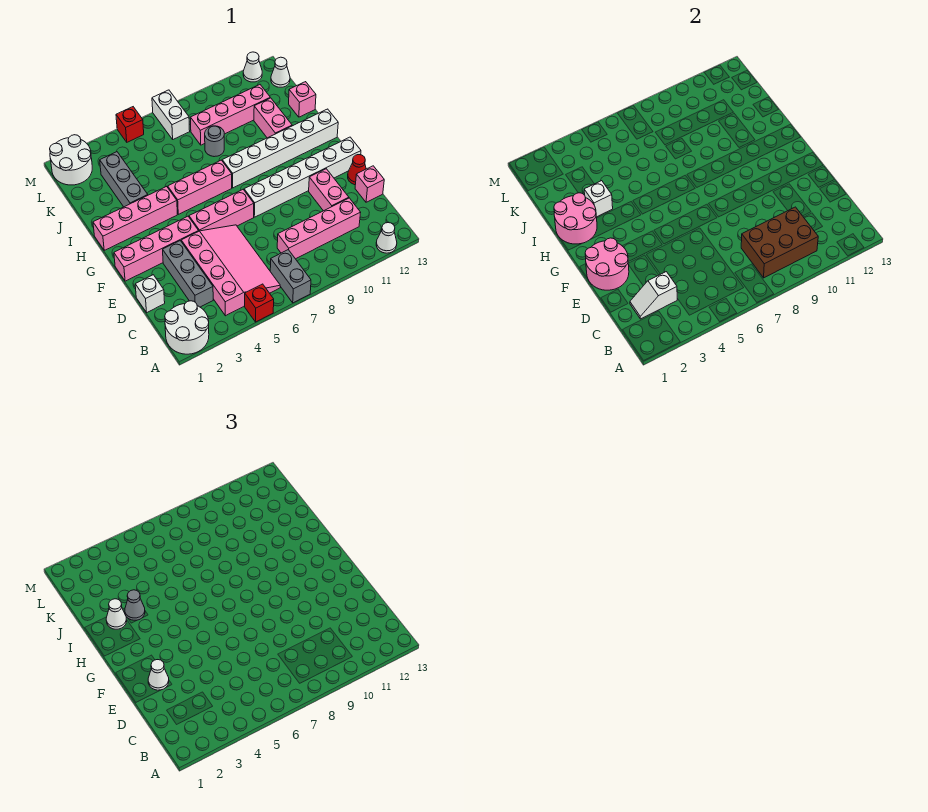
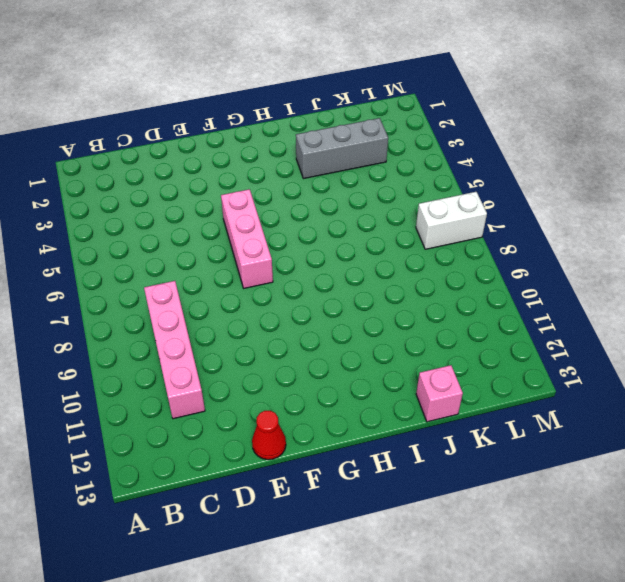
none -> white round brick A1:B2 level 1
none -> red brick A5 level 1
none -> grey brick A7:B7 level 1
none -> white cone A12 level 1

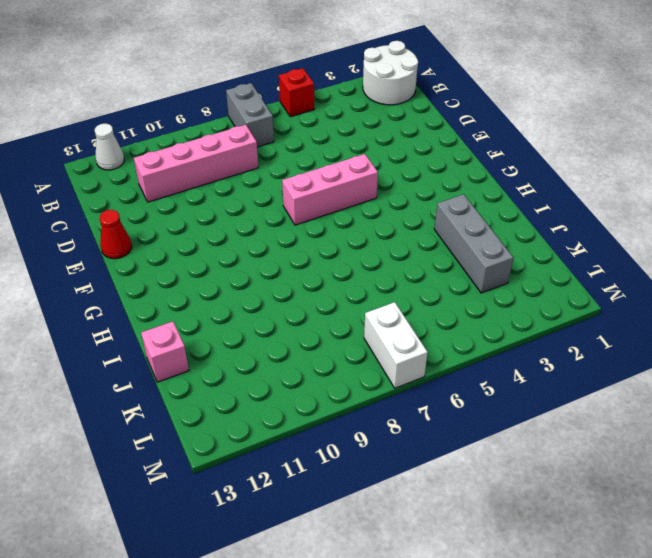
none -> pink slope B4:E6 level 1 top 4
none -> grey brick C3:E3 level 1
none -> white brick D1 level 1
none -> pink brick D11:E11 level 1

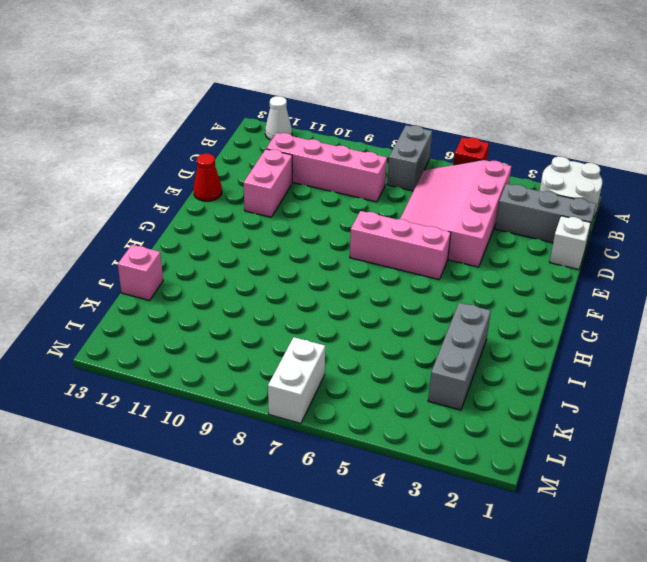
grey brick C1:C3 level 1 -> grey brick C3:E3 level 1
none -> pink brick D13 level 1
none -> pink brick F1:F4 level 1
none -> white brick F8:F13 level 1
none -> pink brick H1:H4 level 1

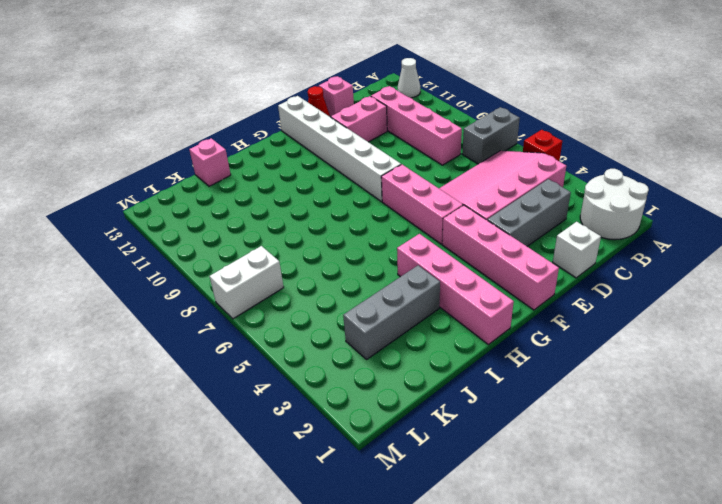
none -> pink brick H5:H7 level 1
none -> white brick H8:H13 level 1
none -> pink brick I11:J11 level 1
none -> grey round brick J8 level 1

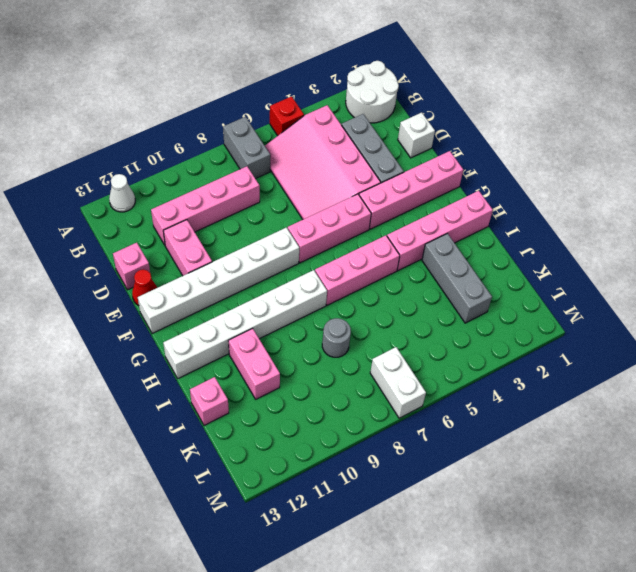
none -> pink brick K8:K11 level 1
none -> white round brick L1:M2 level 1
none -> white cone L13 level 1
none -> red brick M5 level 1

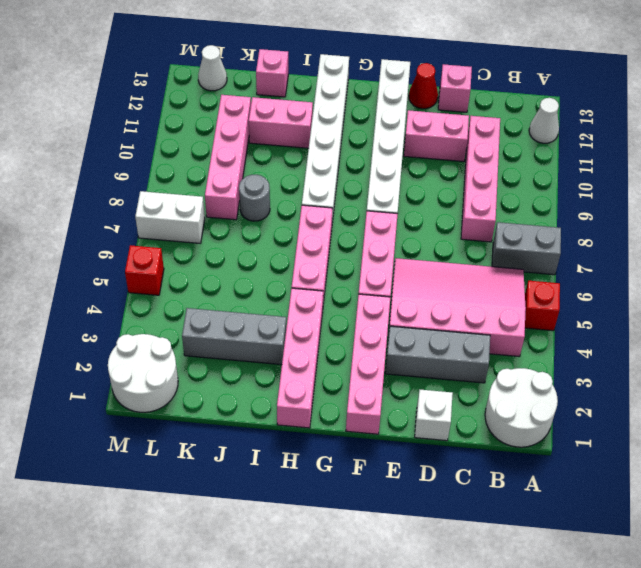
none -> white cone M12 level 1
none -> brown brick B8:C10 level 2
none -> white slope C2:C3 level 2 top 3
none -> pink round brick E1:F2 level 2

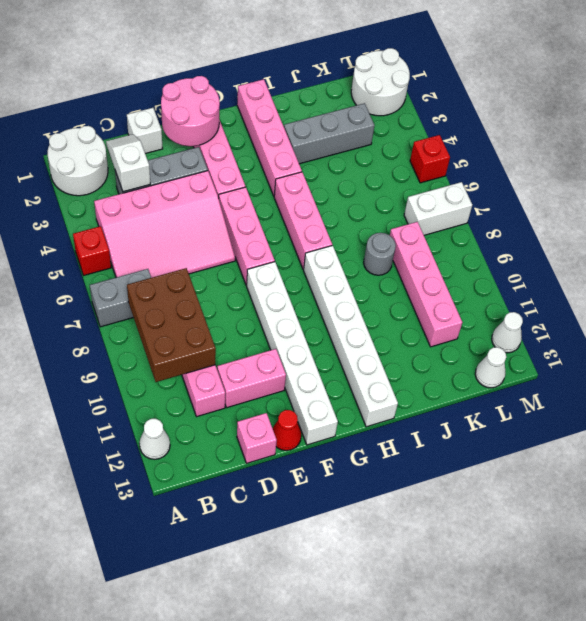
none -> pink brick I11:J11 level 1
none -> pink brick J13 level 1
none -> pink round brick H1:I2 level 2
none -> white brick I3 level 2

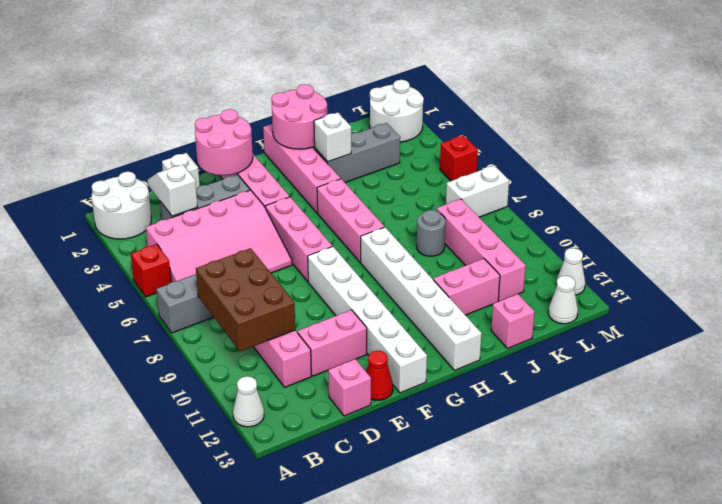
none -> white cone E2 level 3
none -> white cone I2 level 3
none -> grey cone I3 level 3

